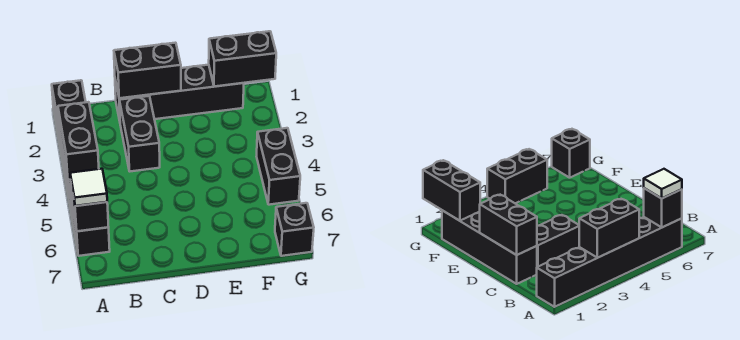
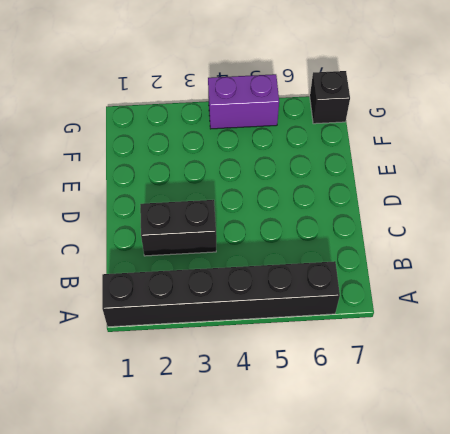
purple brick G4:G5 level 1 -> black brick G4:G5 level 1
none -> black brick C1:F1 level 1
none -> black brick A3:A4 level 2

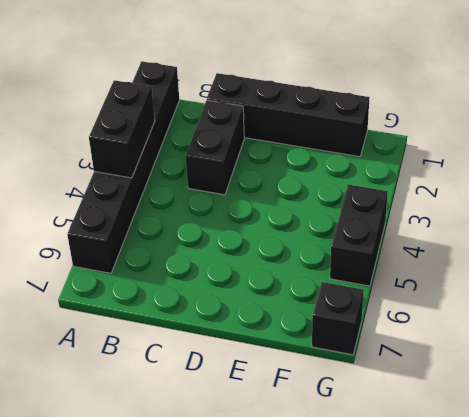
none -> black brick A6 level 2
none -> black brick C1:D1 level 2

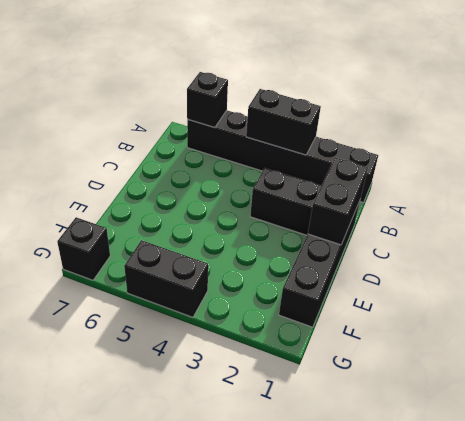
none -> black brick F1:G1 level 2
none -> white tile A6 level 3

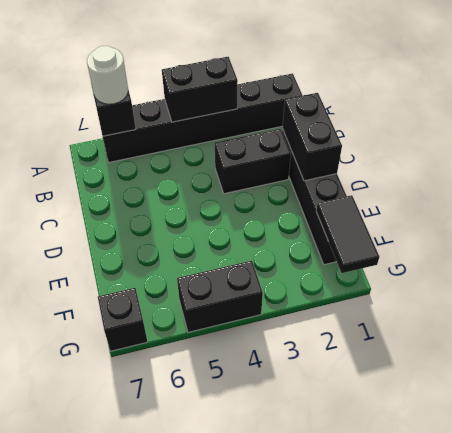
white round brick A6 level 3 -> white tile A6 level 3
black tile F1:G1 level 2 -> black brick F1:G1 level 2

